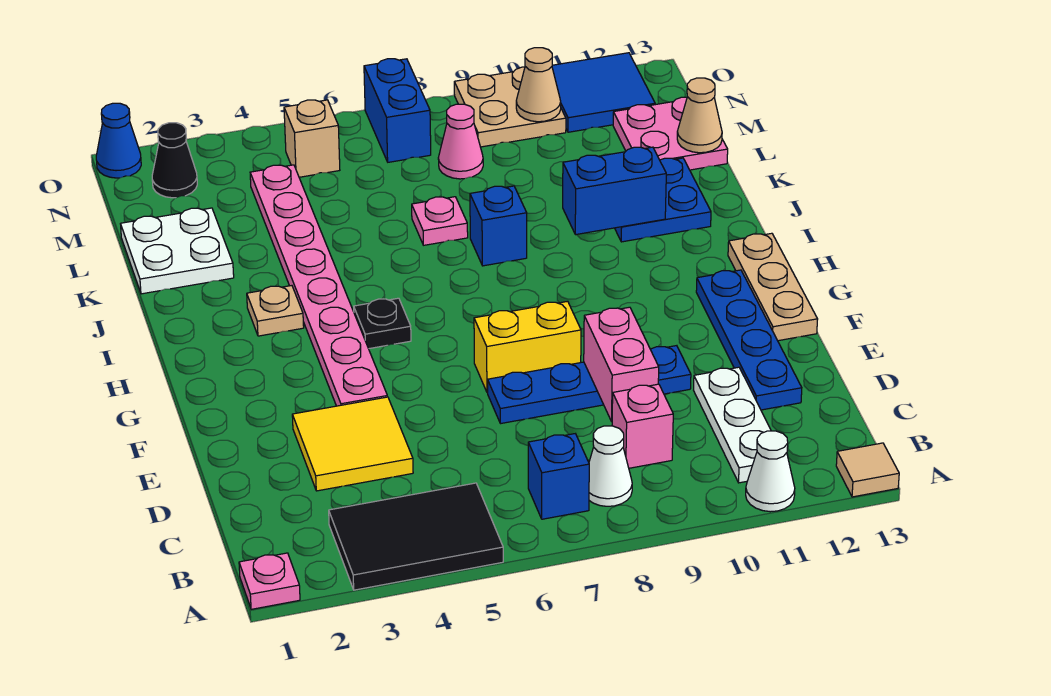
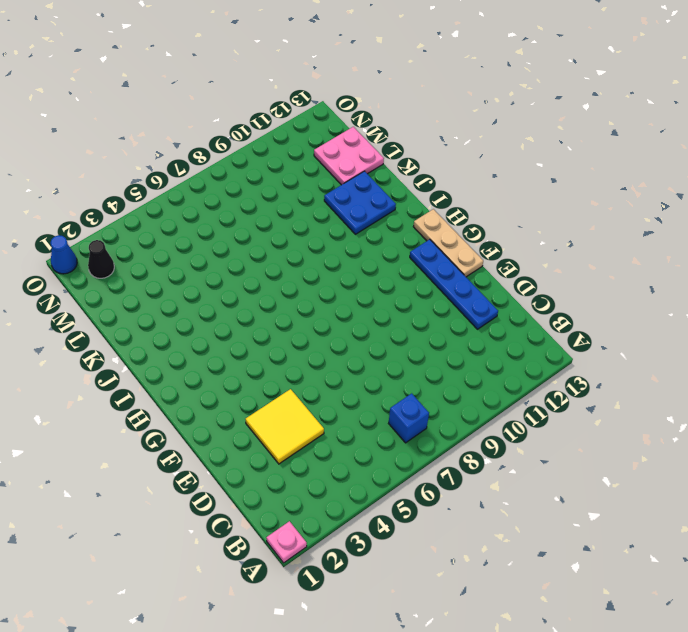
none -> black tile A3:B5 level 1
none -> white cone A11 level 1
none -> tan tile A13 level 1
none -> white cone B8 level 1

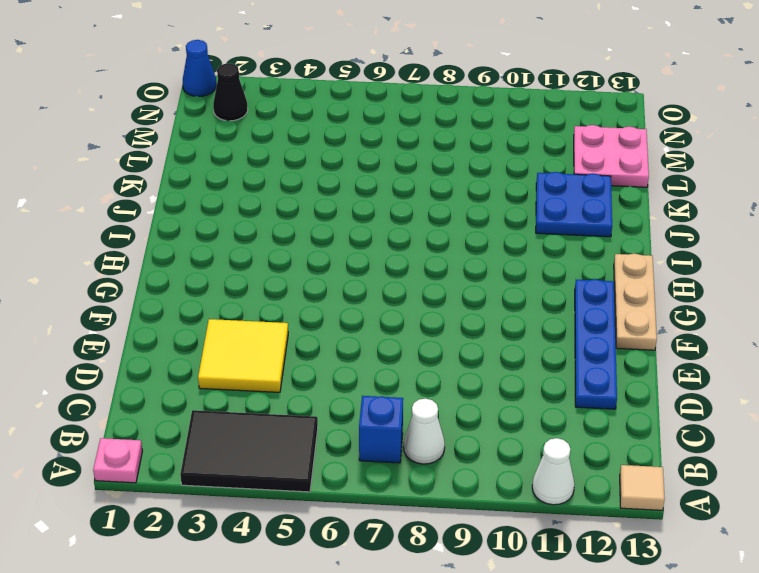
none -> white plate B11:D11 level 1
none -> pink brick C9 level 1
none -> blue plate E7:E10 level 1
none -> pink plate F4:M4 level 1

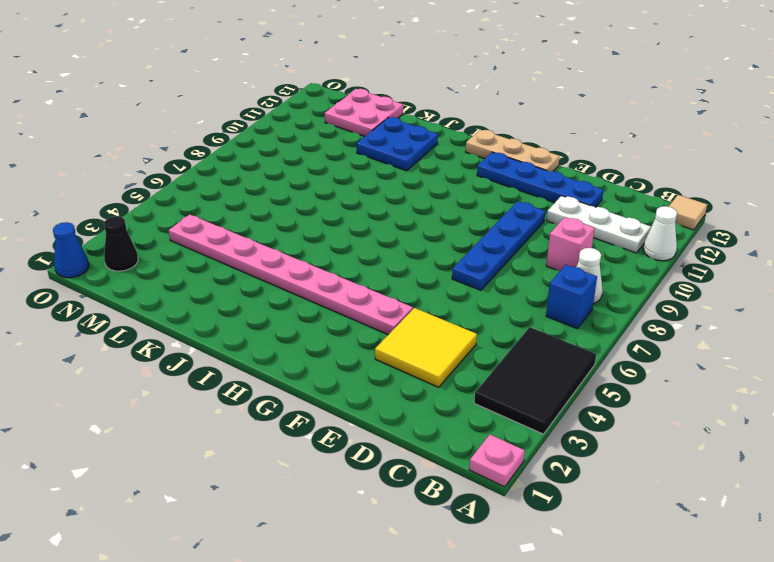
none -> yellow brick F7:F8 level 1
none -> black plate H5 level 1
none -> tan plate I3 level 1
none -> blue brick J8 level 1

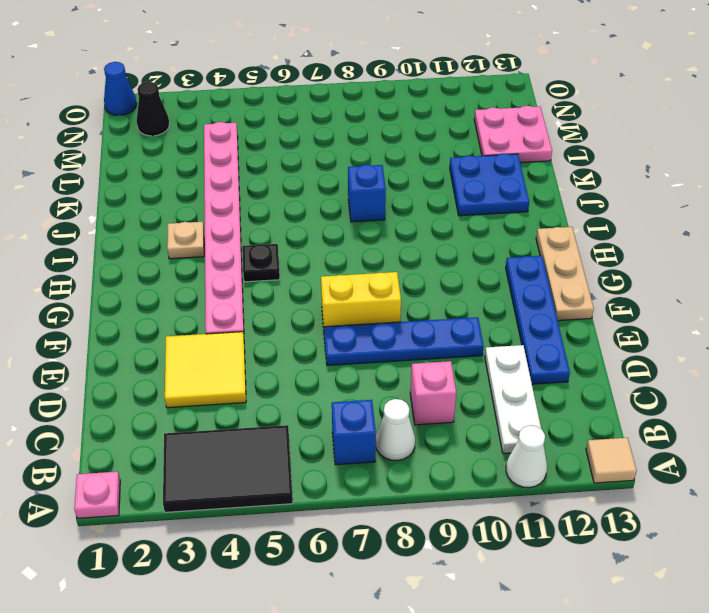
none -> white plate K1:L2 level 1
none -> pink plate K7 level 1
none -> pink cone M8 level 1
none -> tan brick N5 level 1

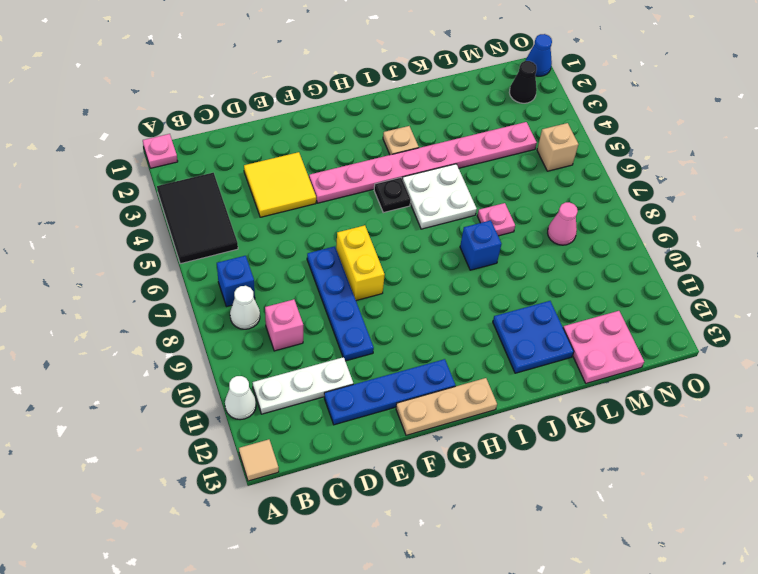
white plate I5:J6 level 1 -> white plate K1:L2 level 1
none -> blue brick N7:O7 level 1
none -> tan plate N9:O10 level 1
none -> blue tile N11:O12 level 1
none -> pink brick D9:E9 level 2

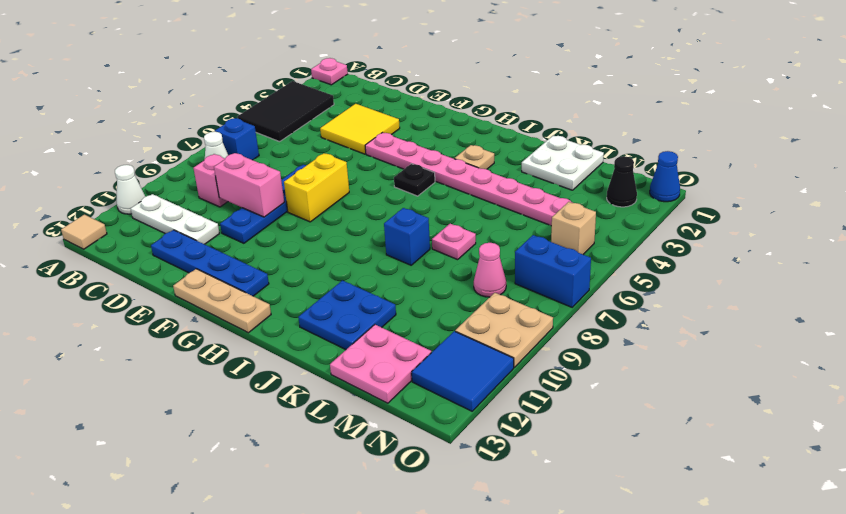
none -> blue brick J10:J11 level 2
none -> tan cone L13 level 2
none -> tan cone N10 level 2

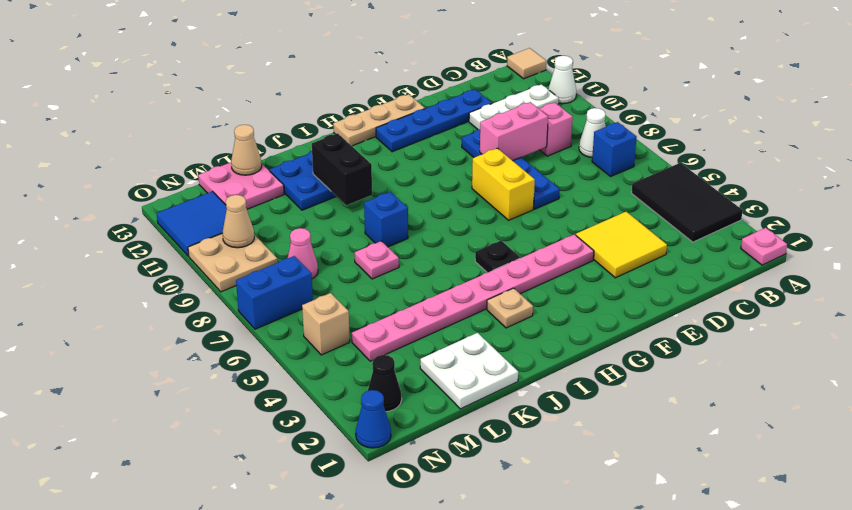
black brick J10:J11 level 2 -> blue brick J10:J11 level 2

